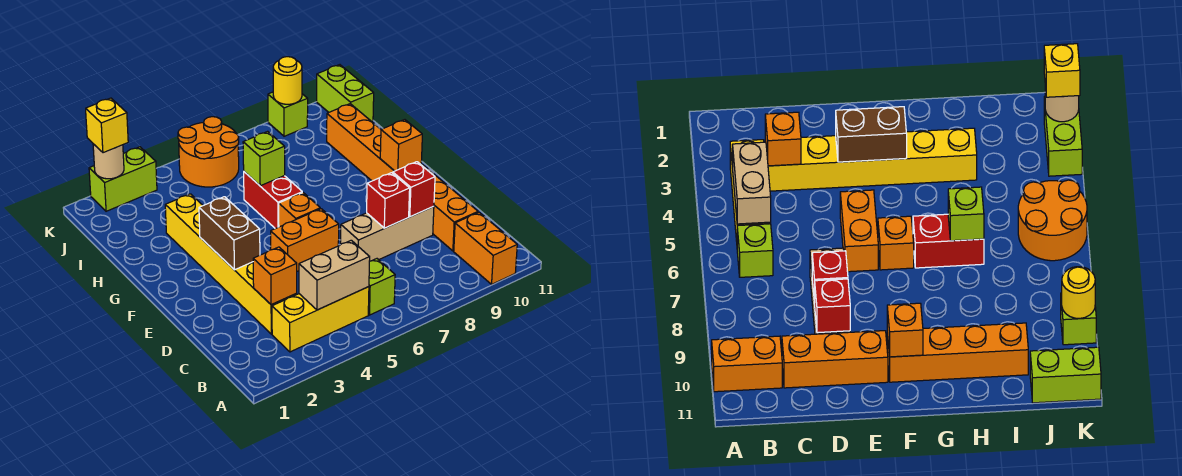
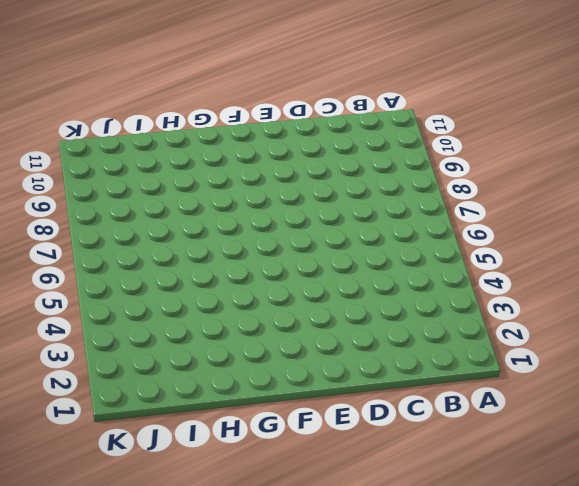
none -> orange brick A10:B10 level 1
none -> yellow brick B3:B5 level 1
none -> lime brick B6 level 1

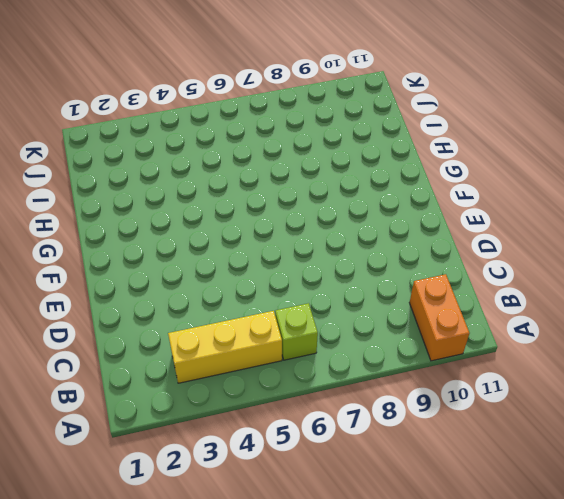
none -> yellow brick C3:H3 level 1
none -> orange brick C10:E10 level 1
none -> tan brick D7:D9 level 1

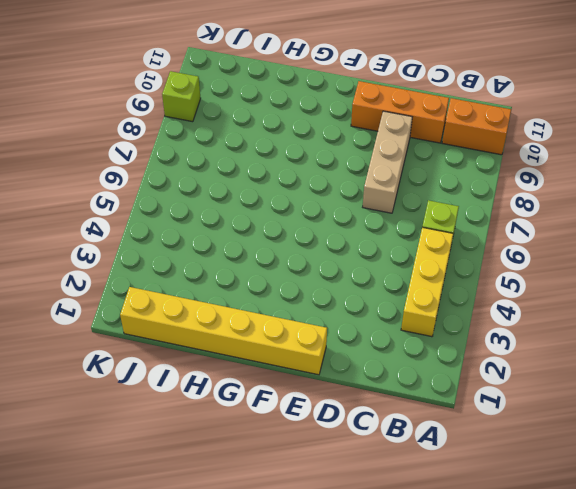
yellow brick E1:J1 level 1 -> yellow brick C3:H3 level 1
none -> orange brick E5:E6 level 1
none -> orange brick F6 level 1
none -> orange brick F10:I10 level 1

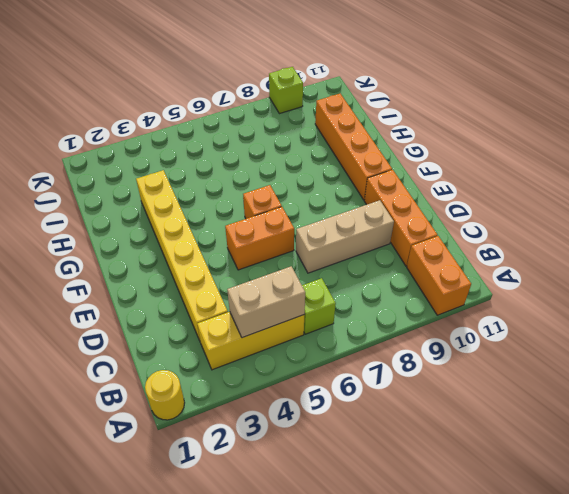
yellow round brick A1 level 1 -> yellow round brick K9 level 2
none -> red brick G6:H6 level 1
none -> orange round brick J5:K6 level 1
none -> lime brick J11:K11 level 1

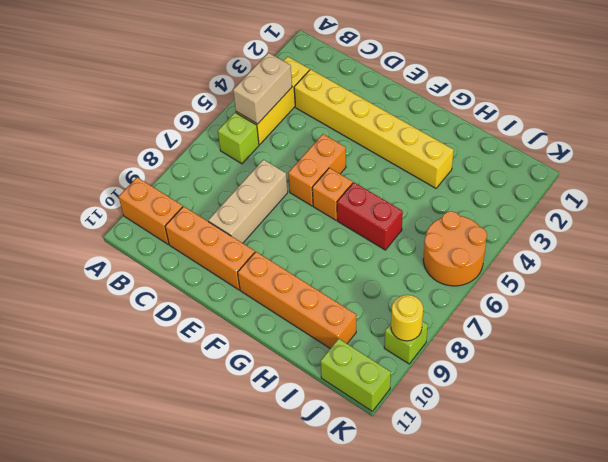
none -> lime brick K2:K3 level 1
none -> orange brick C3 level 2
none -> red brick D8 level 2

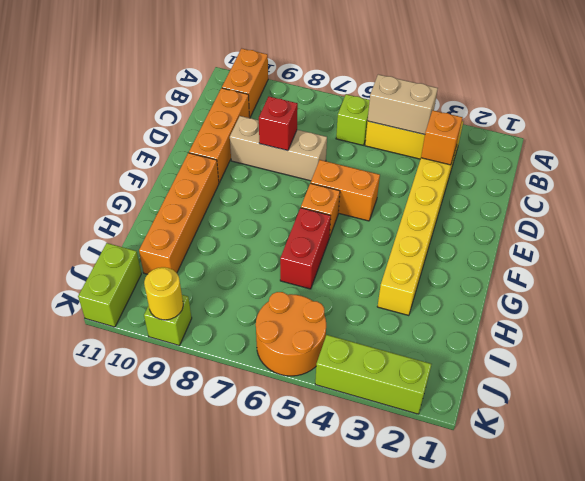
lime brick K2:K4 level 1 -> lime brick K2:K3 level 1
none -> red brick D9 level 2
none -> brown brick E3:F3 level 2
none -> orange brick F10 level 2

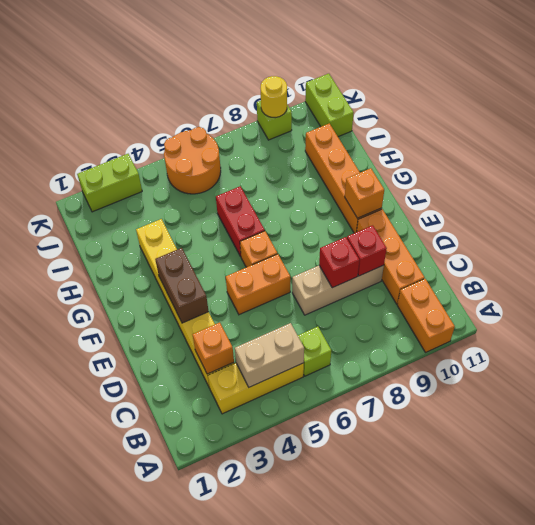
none -> lime brick H6 level 2
none -> tan round brick K2 level 2
none -> yellow brick K2 level 3

